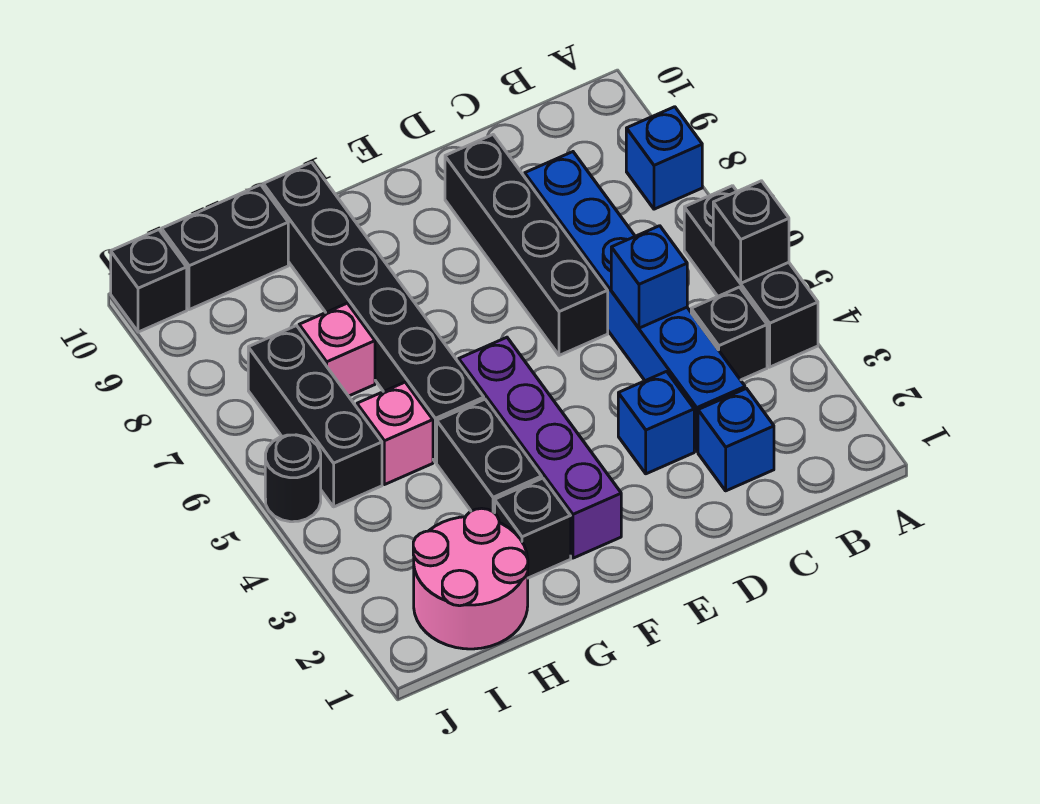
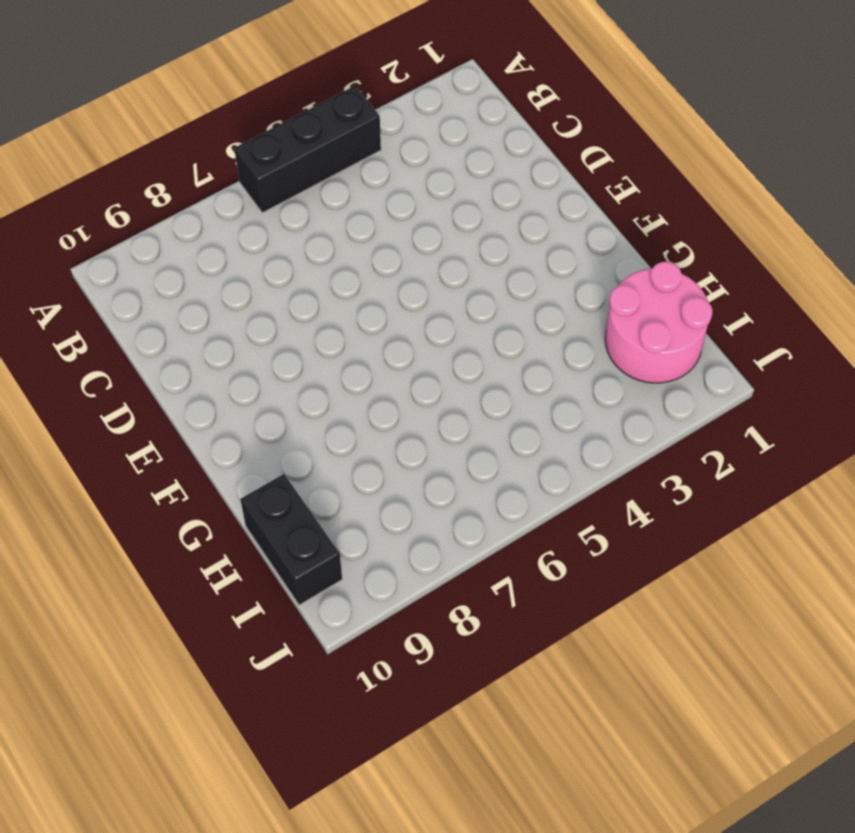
none -> blue brick A8 level 1
none -> black brick B4 level 1
none -> blue brick C2 level 1

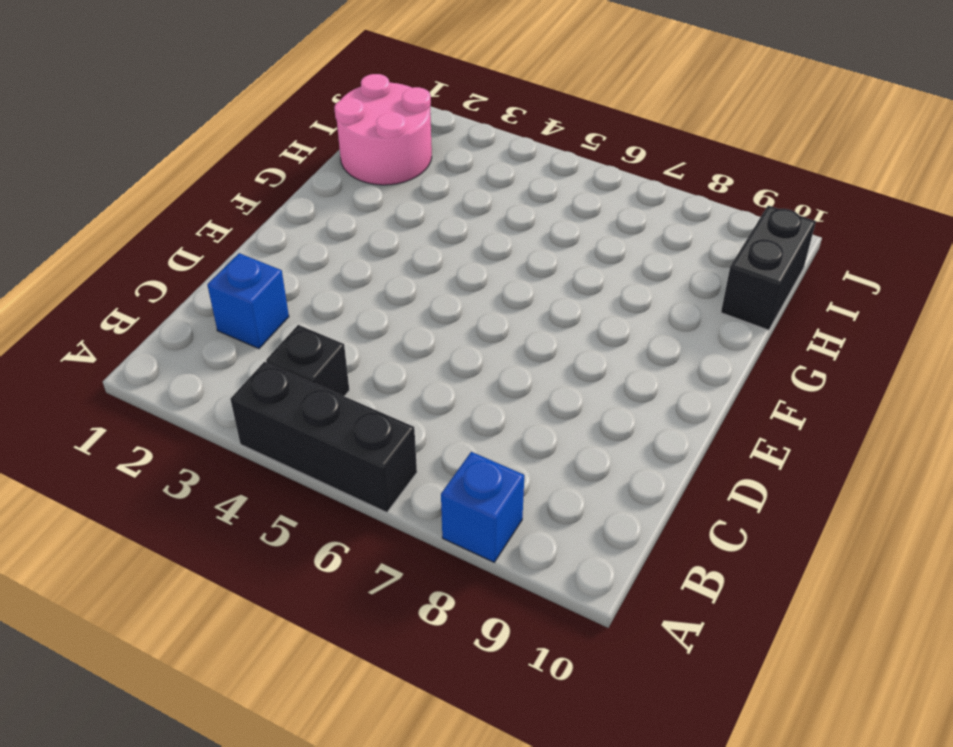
none -> blue brick C3:C8 level 1
none -> blue brick D3 level 1
none -> black brick D6:D9 level 1

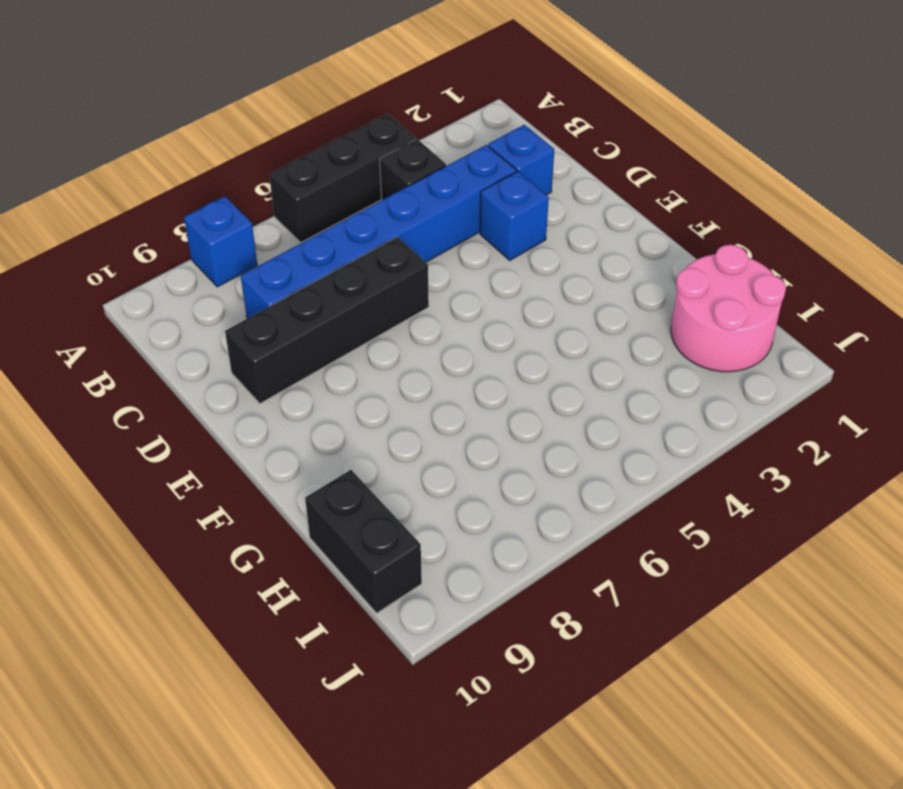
none -> purple brick F2:F5 level 1
none -> black brick G2 level 1
none -> black brick G3:G4 level 1

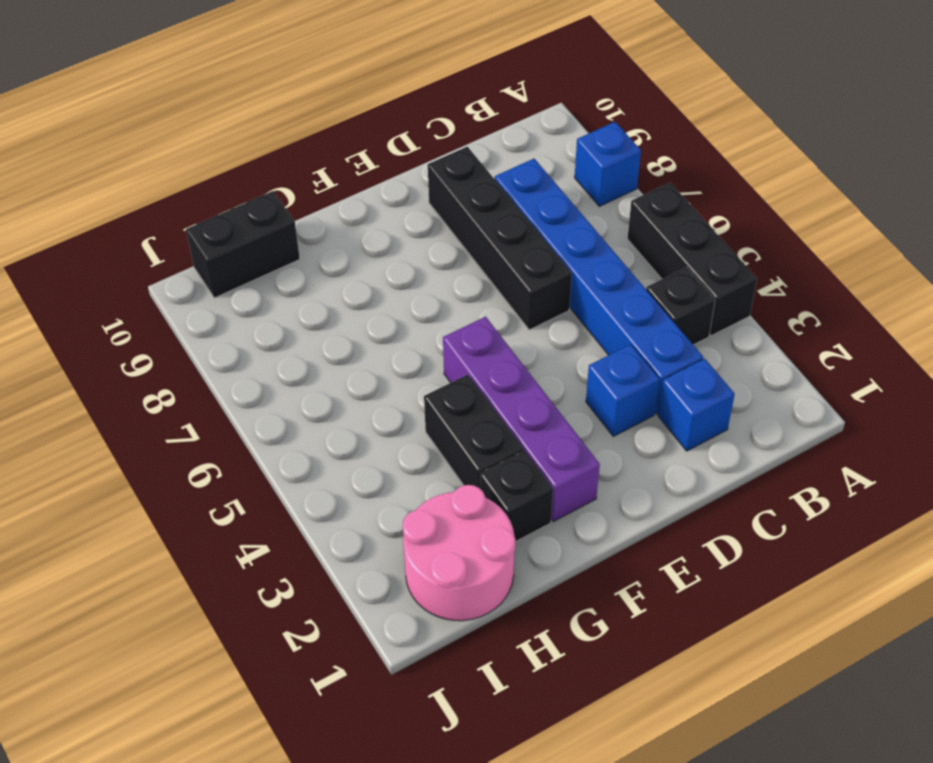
none -> black brick G5:G10 level 1
none -> pink brick H5 level 1
none -> pink brick H7 level 1

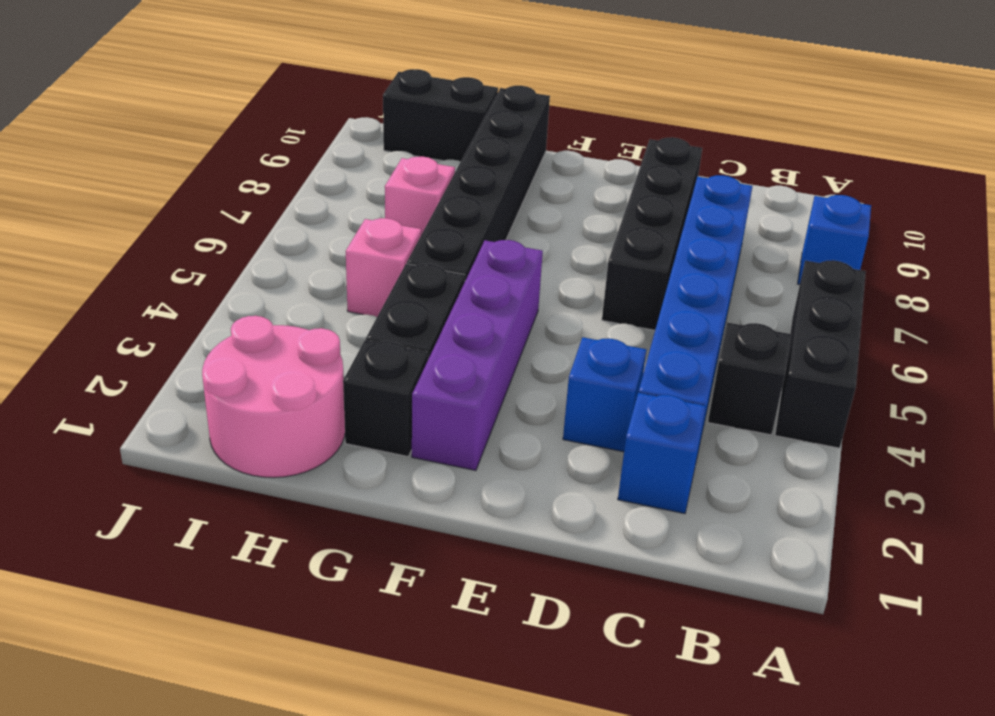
none -> black brick I5:I7 level 1
none -> black round brick J5 level 1
none -> black brick J10 level 1

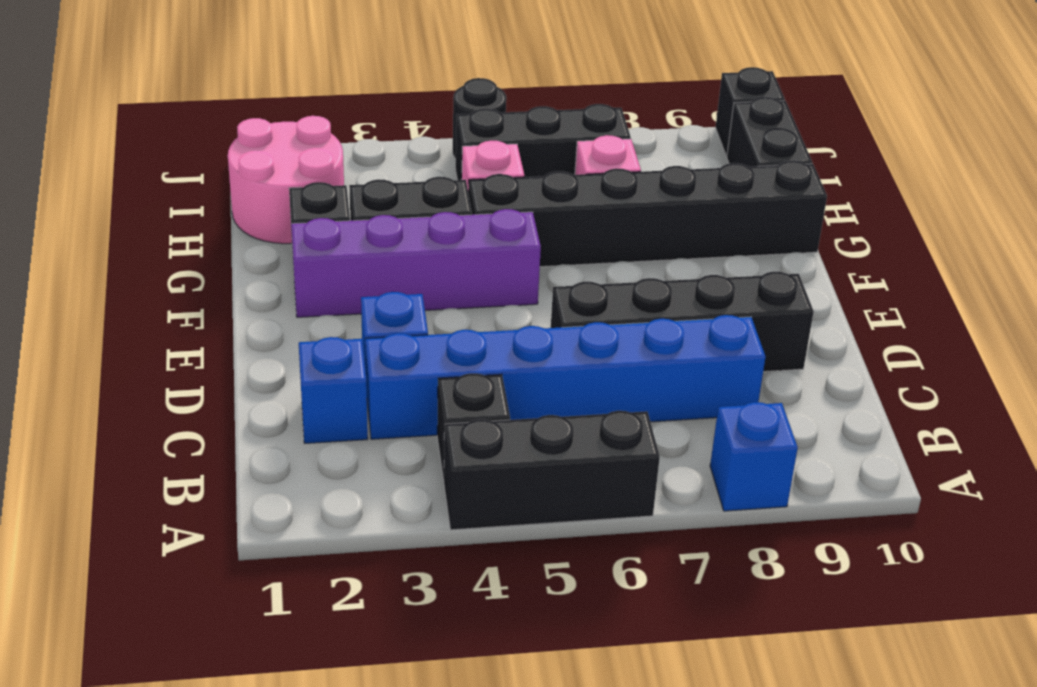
none -> black brick A5 level 2
none -> blue brick C5 level 2

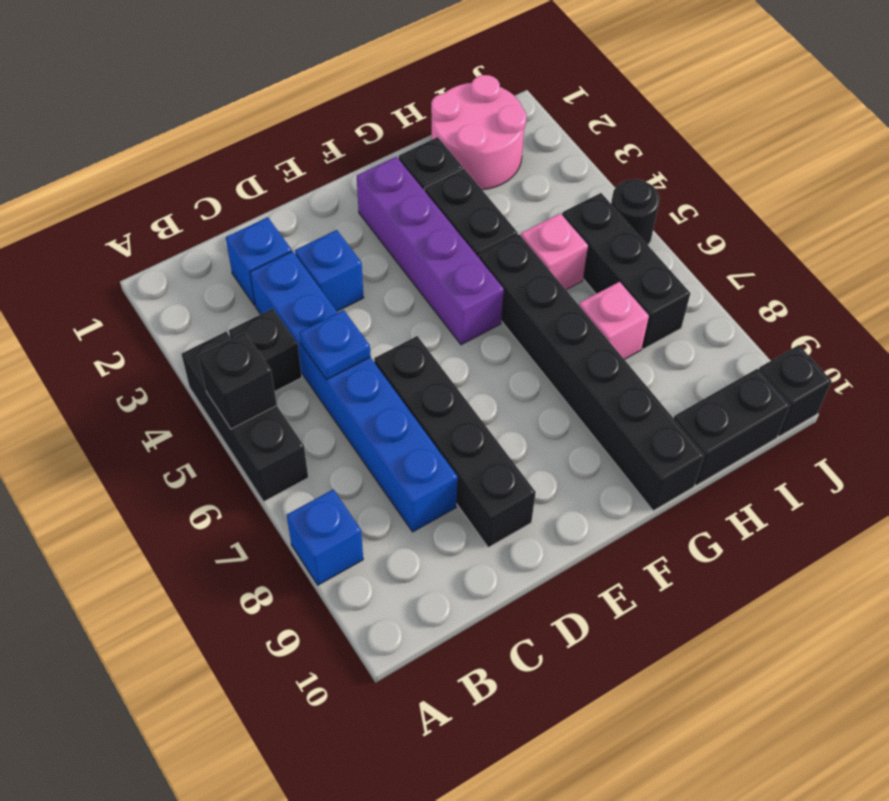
blue plate C5 level 2 -> blue brick C5 level 2

